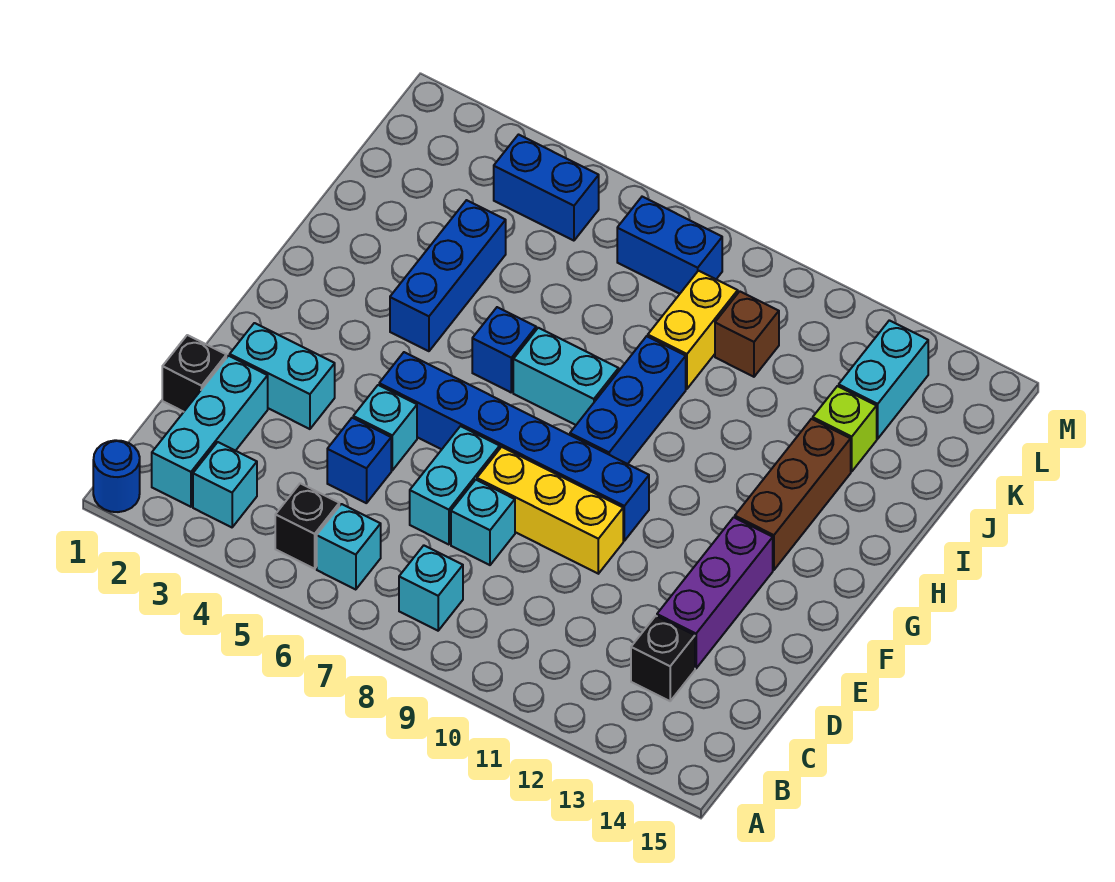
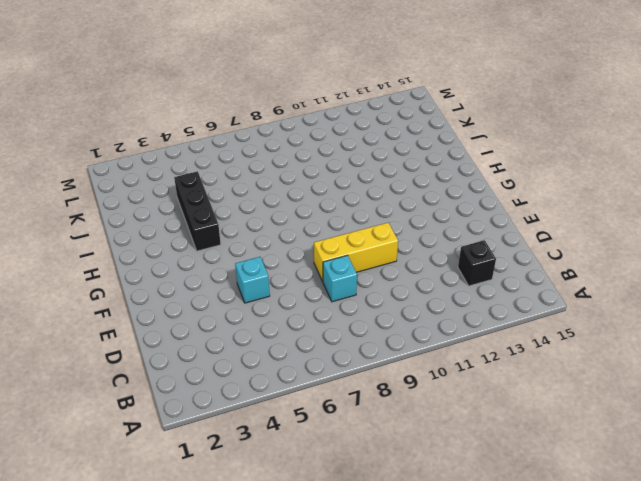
black brick H4:J4 level 1 -> blue brick H4:J4 level 1
none -> blue round brick A1 level 1
none -> cyan brick B2:D2 level 1
none -> cyan brick B3 level 1

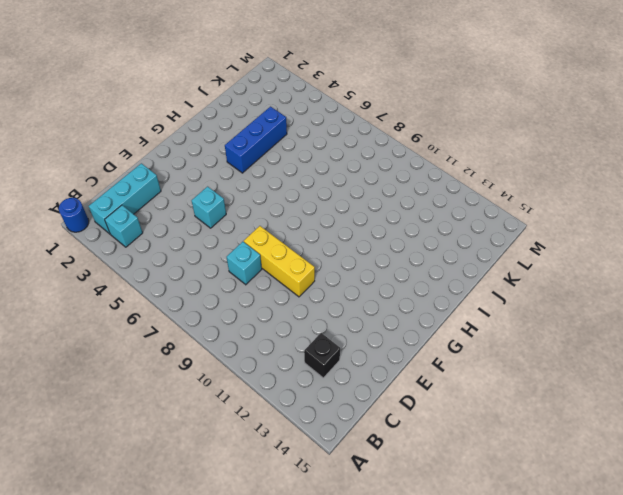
none -> black brick B5 level 1
none -> cyan brick B6 level 1
none -> cyan brick B8 level 1

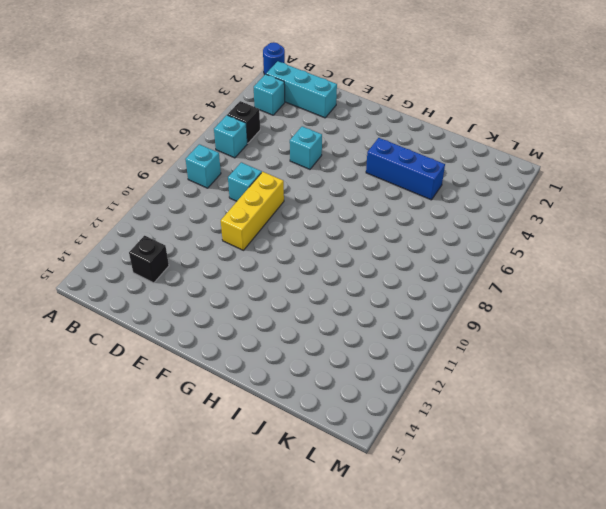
none -> black brick D1 level 1
none -> blue brick D5 level 1
none -> cyan brick D7:E7 level 1

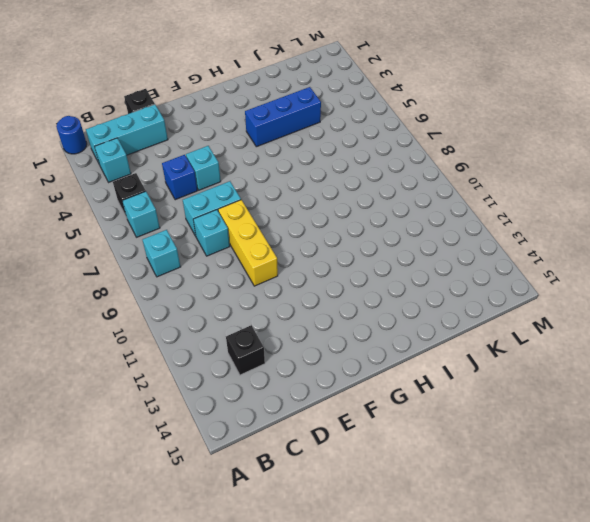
none -> purple brick D13:F13 level 1
none -> cyan brick E2:E3 level 1
none -> blue brick F5:F10 level 1

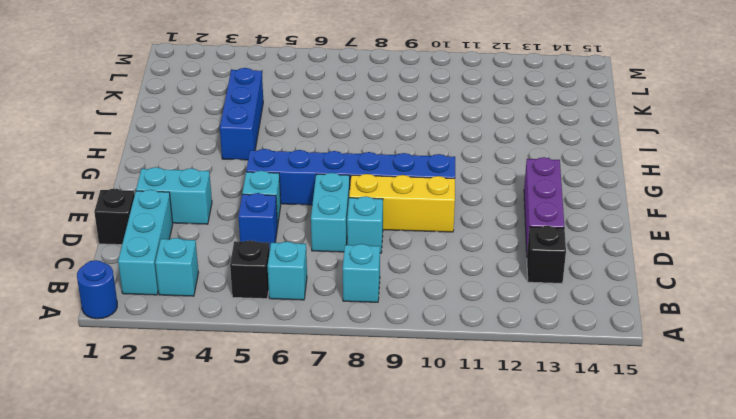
none -> blue brick G9:I9 level 1
none -> brown brick G13:I13 level 1
none -> blue brick H6 level 1

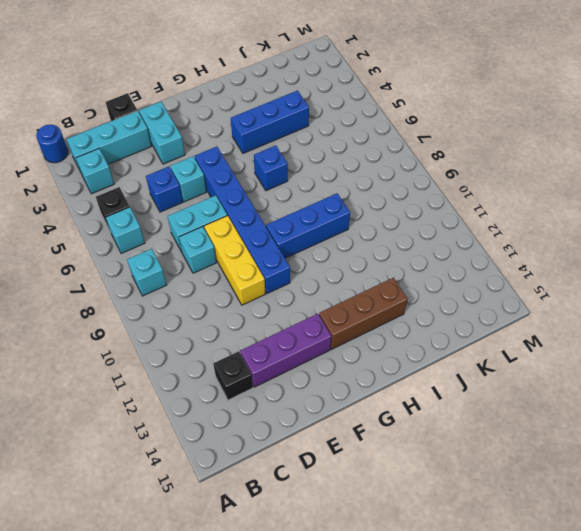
none -> cyan brick H7:H8 level 1
none -> yellow brick J9:K9 level 1
none -> lime brick J13 level 1

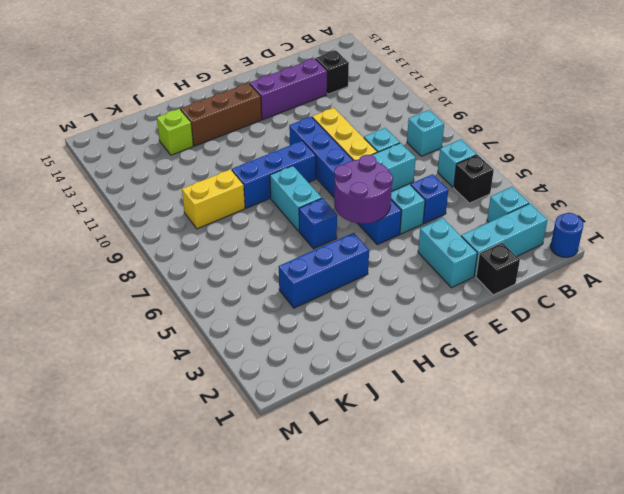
purple round brick F5:G6 level 2 -> none
none -> brown brick K10 level 1
none -> cyan brick K13:L13 level 1
none -> blue brick L4:L5 level 1

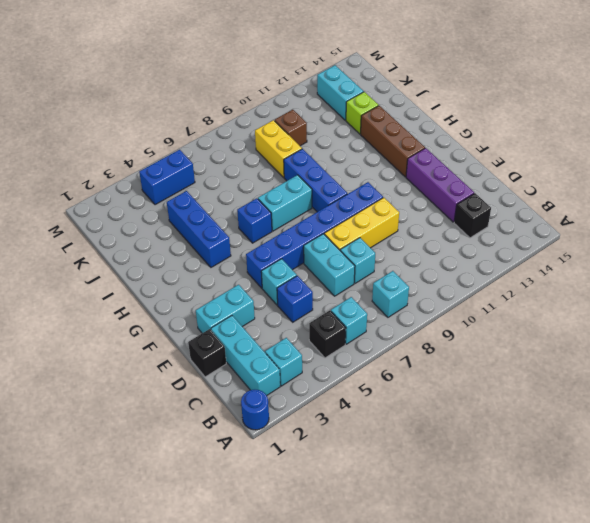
none -> blue brick L7:L8 level 1

